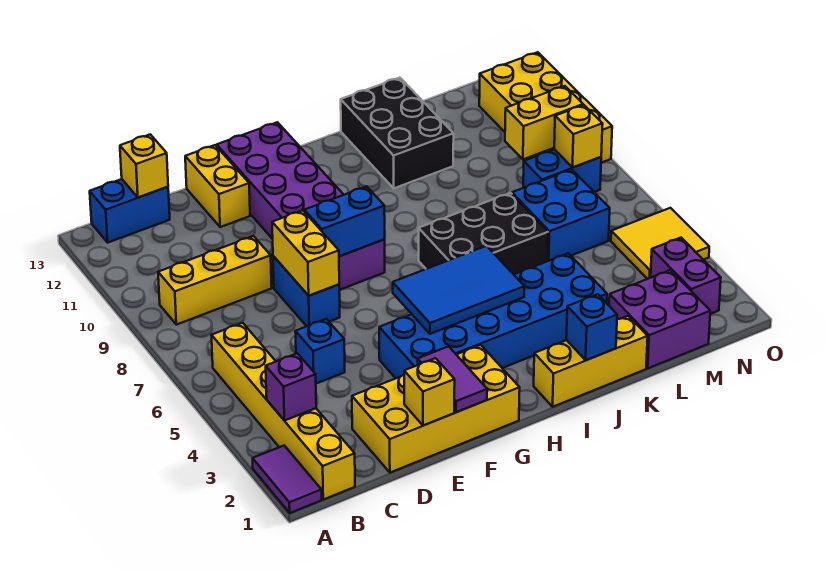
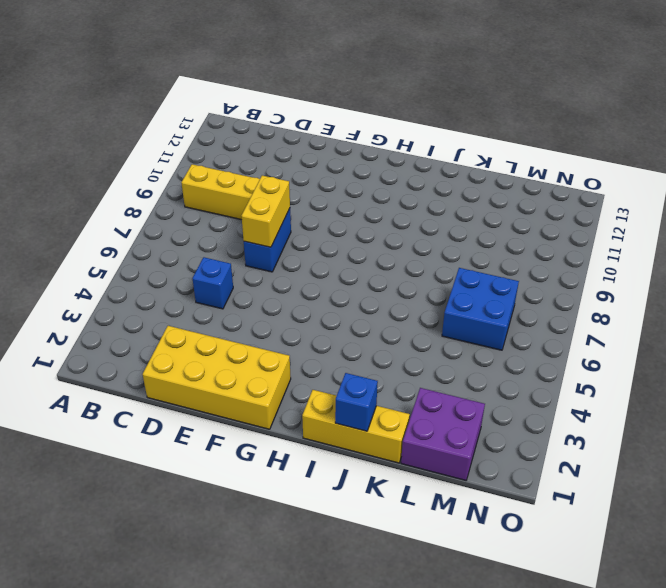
none -> purple tile A1:A2 level 1
none -> yellow brick B1:B6 level 1
none -> blue brick B13:C13 level 1

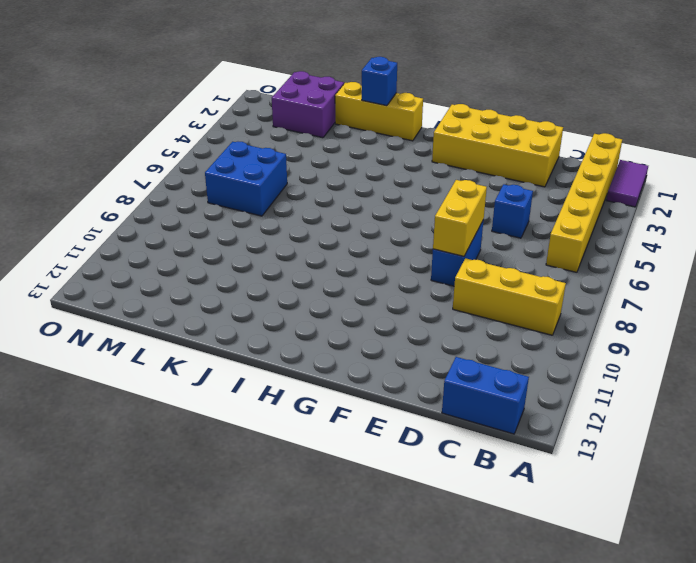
none -> yellow brick E12:E13 level 1
none -> blue brick F3:K4 level 1
none -> purple brick F8:G13 level 1

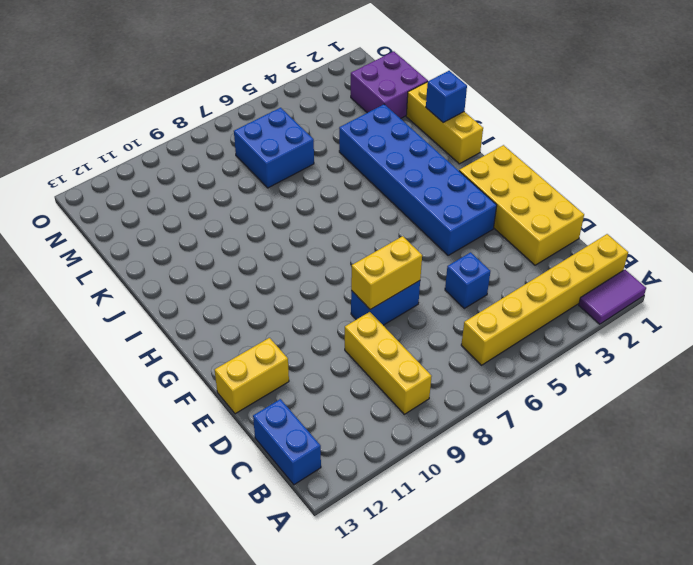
none -> purple brick F8:G13 level 1
none -> black brick I6:K7 level 1
none -> black brick J11:K13 level 1

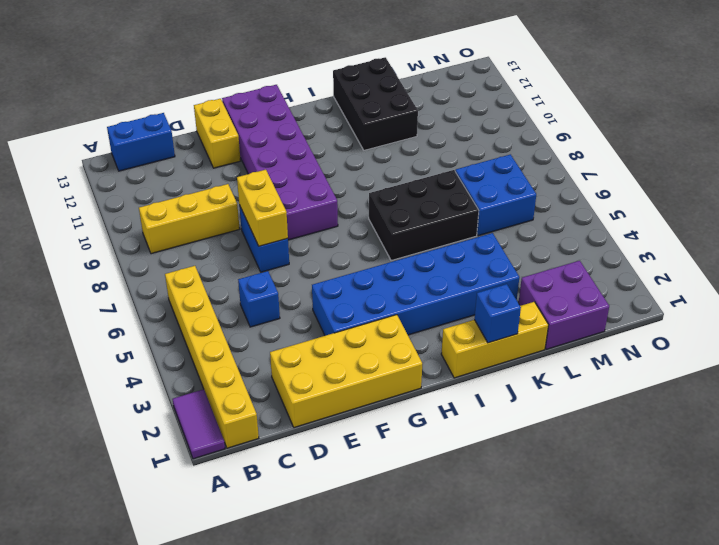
none -> blue brick M8:N8 level 1
none -> purple brick N2:N3 level 1
none -> yellow tile N4:O5 level 1

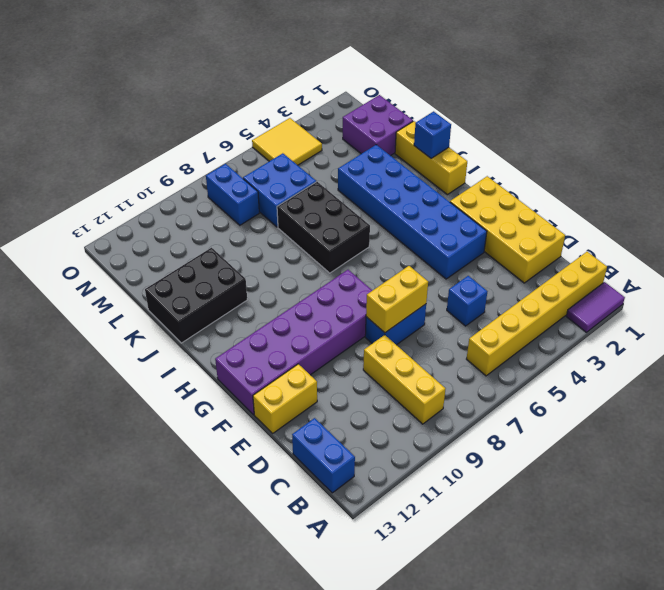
none -> purple brick N2:N3 level 1
none -> yellow brick N9:O12 level 1
none -> purple brick B3 level 2

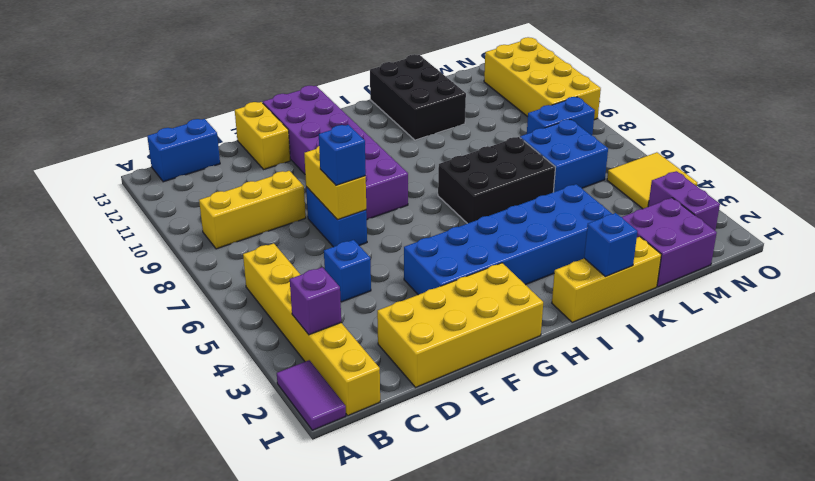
blue brick E7 level 3 -> none
none -> yellow brick C13 level 2
none -> yellow brick E1 level 2
none -> purple tile F1:F2 level 2

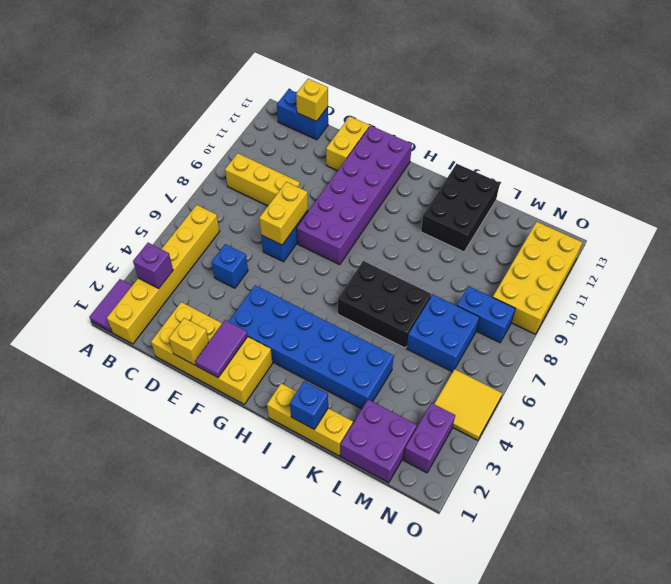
none -> blue brick F8:G8 level 2
none -> blue tile G4:I5 level 2
none -> yellow brick M9:N9 level 2

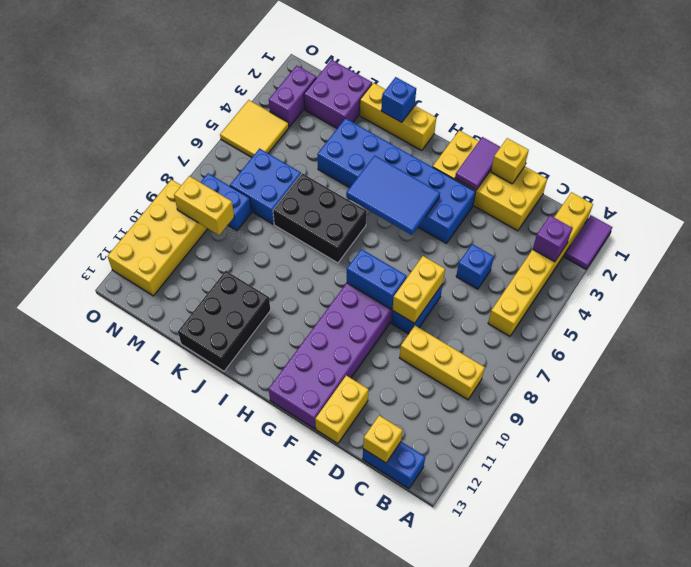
none -> yellow brick N8 level 2

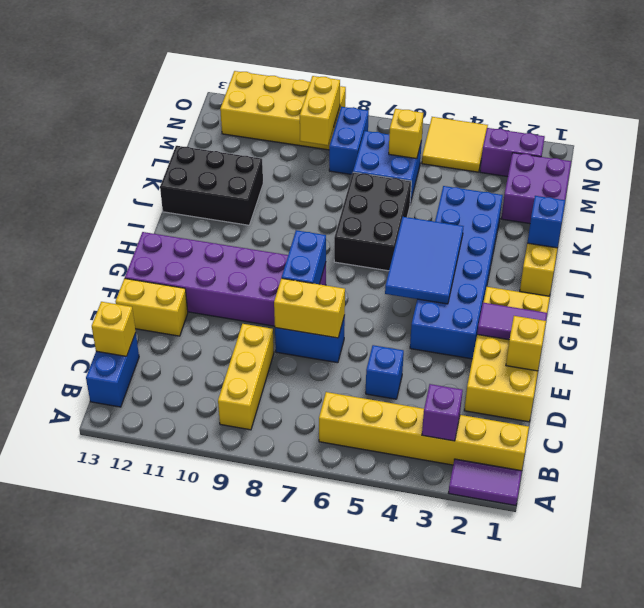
yellow brick M6 level 2 -> yellow brick N8 level 2

